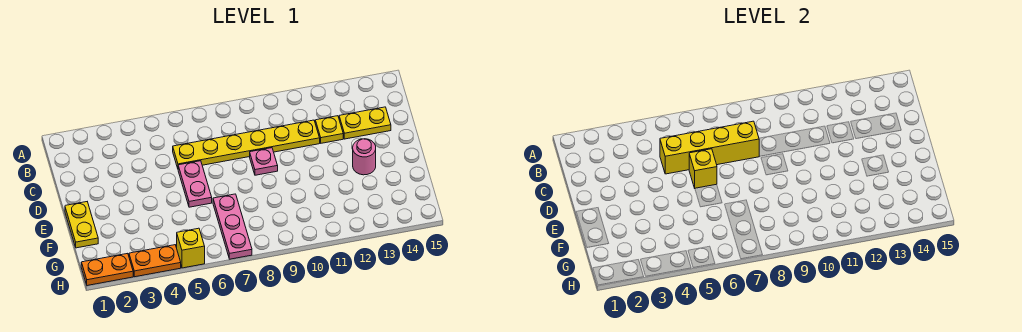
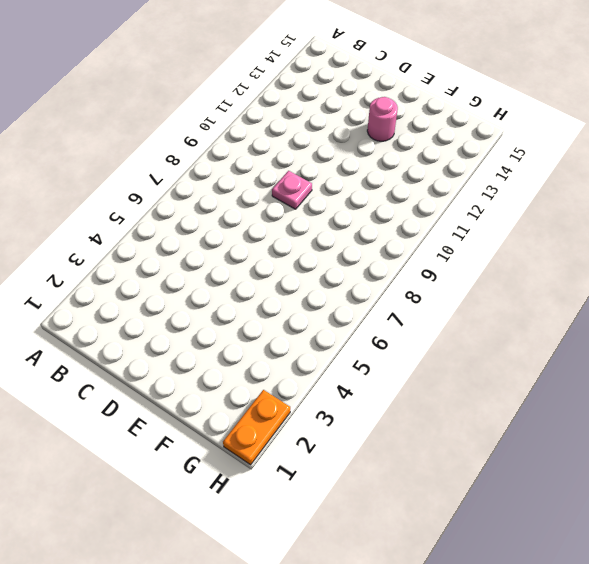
none -> yellow plate C6:C11 level 1
none -> yellow plate C12 level 1
none -> yellow plate C13:C14 level 1

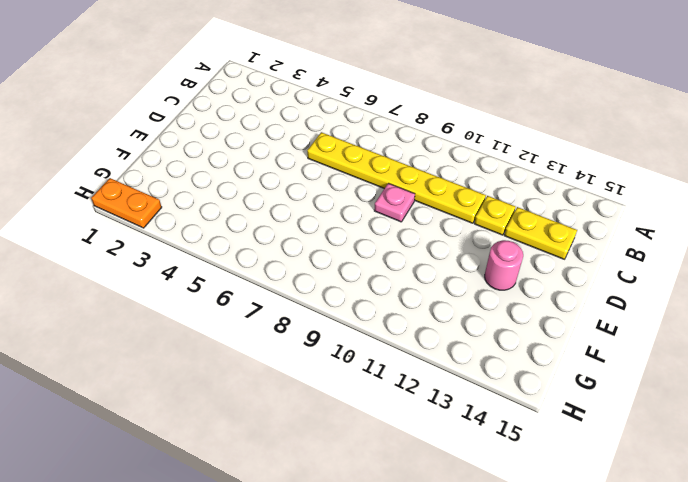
none -> pink plate D6:E6 level 1
none -> yellow plate E1:F1 level 1
none -> pink plate F7:H7 level 1

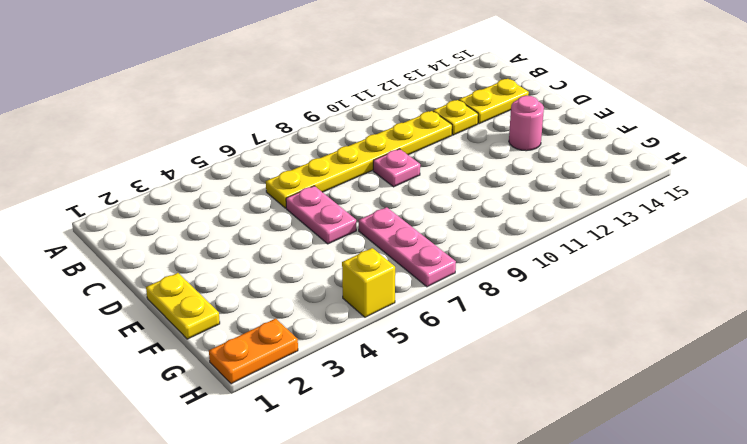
none -> orange plate H3:H4 level 1
none -> yellow brick C5:C8 level 2
none -> yellow brick D6 level 2

